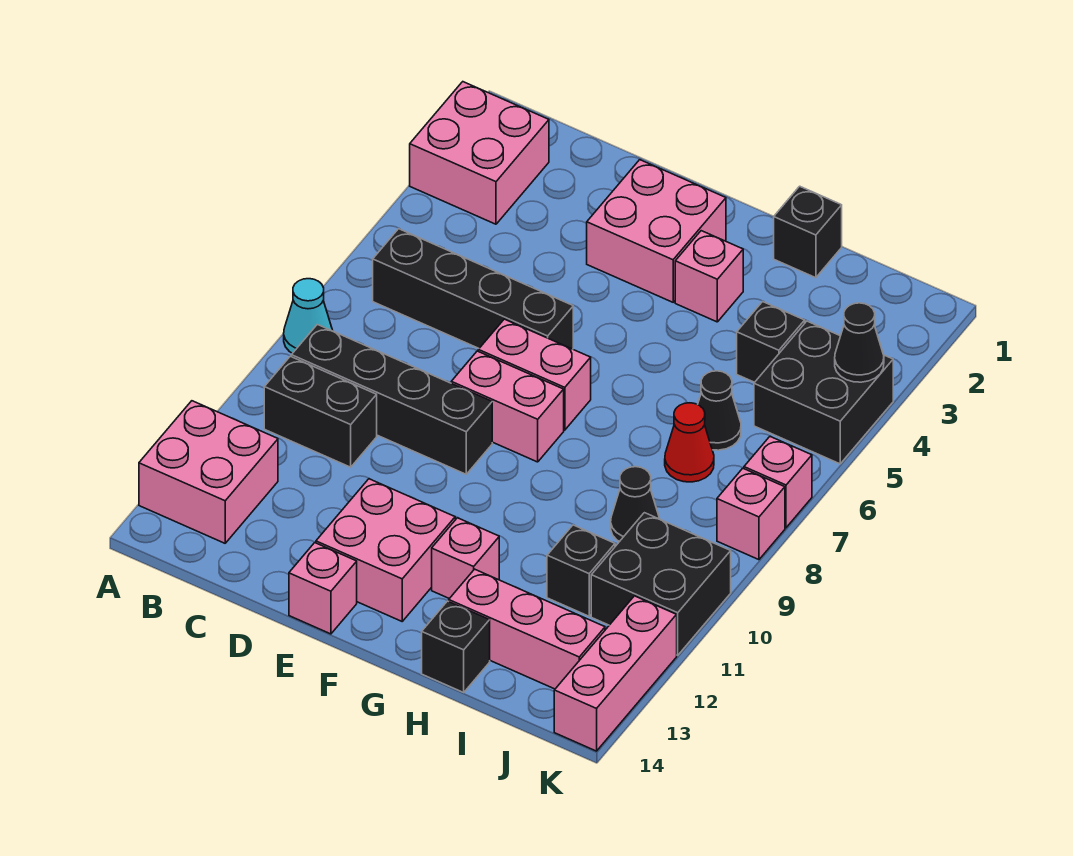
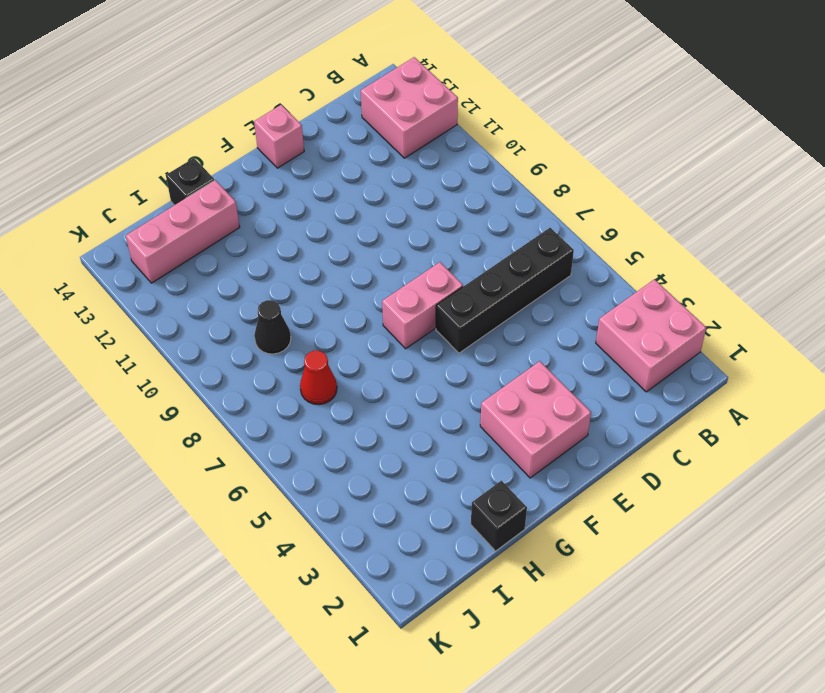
none -> cyan cone A8 level 1
none -> black brick B9:E9 level 1
none -> black brick B10:C10 level 1

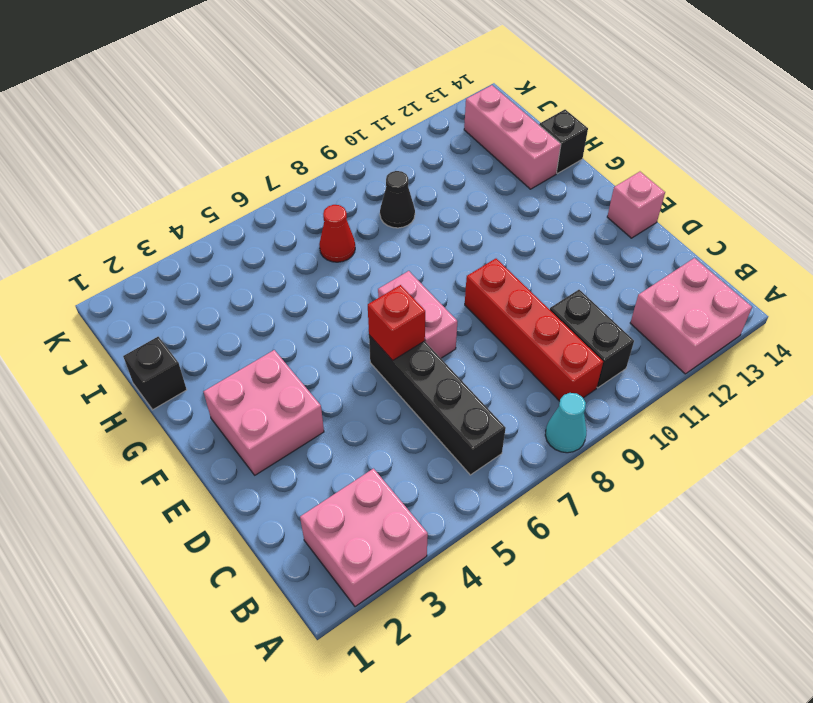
red brick B9:E9 level 1 -> black brick B9:E9 level 1
red brick E6 level 2 -> none
none -> pink brick E8:F8 level 1
none -> pink brick E12:F13 level 1
none -> pink brick G3 level 1

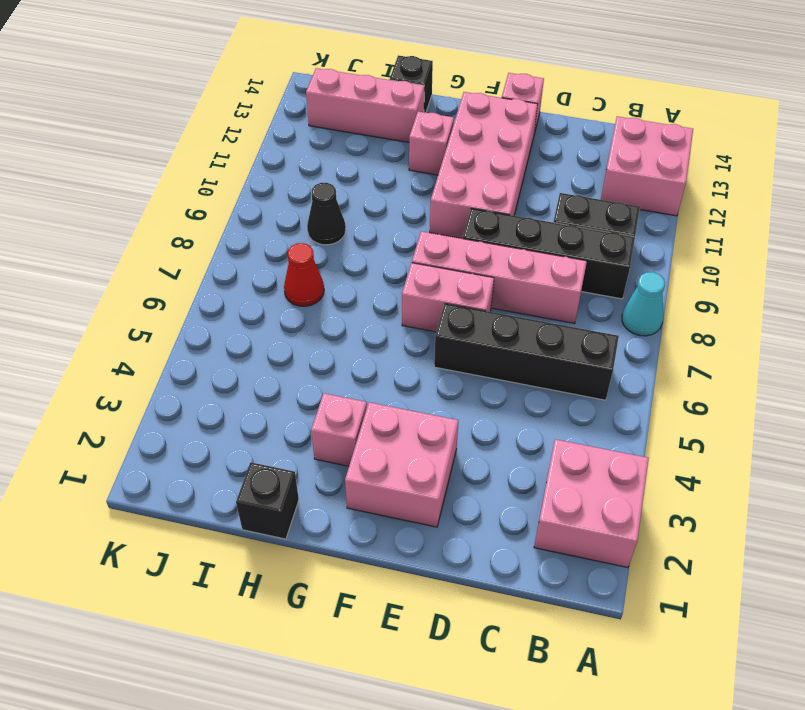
pink brick C8:F8 level 1 -> pink brick E8:F8 level 1
pink brick E10:F13 level 1 -> pink brick E12:F13 level 1
none -> black brick I4 level 1
none -> black cone I6 level 1
none -> black brick I11 level 1

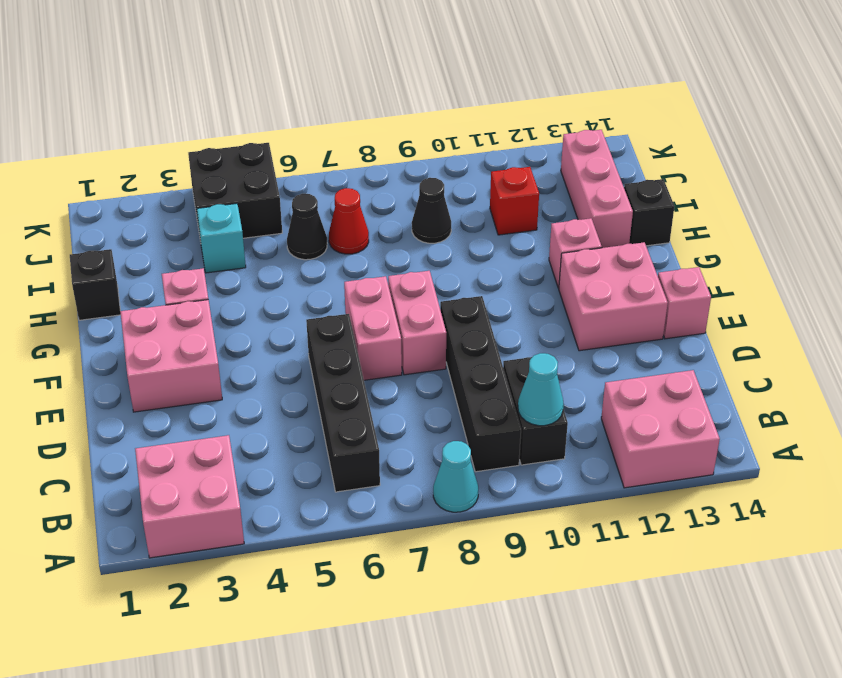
cyan cone B10 level 2 -> none
cyan brick I4 level 1 -> black brick I4 level 1
red brick I11 level 1 -> black brick I11 level 1
none -> black brick J10:K11 level 1
none -> pink brick K7 level 1
none -> pink brick K8 level 1

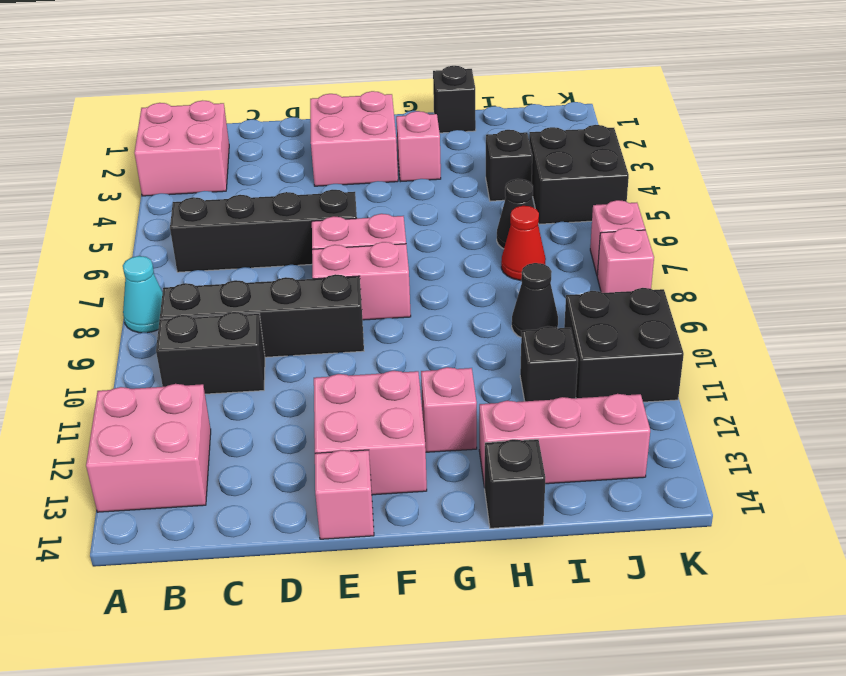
none -> pink brick K12:K14 level 1
none -> black cone K4 level 2

